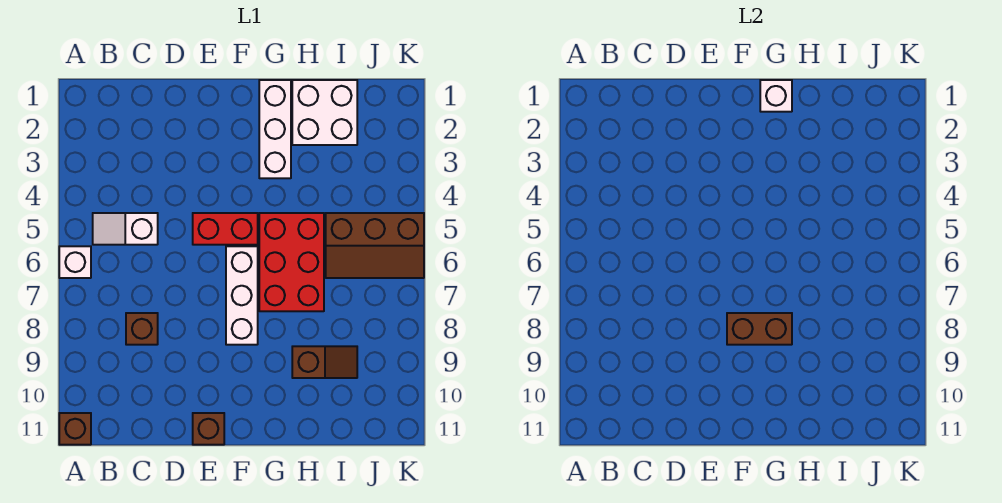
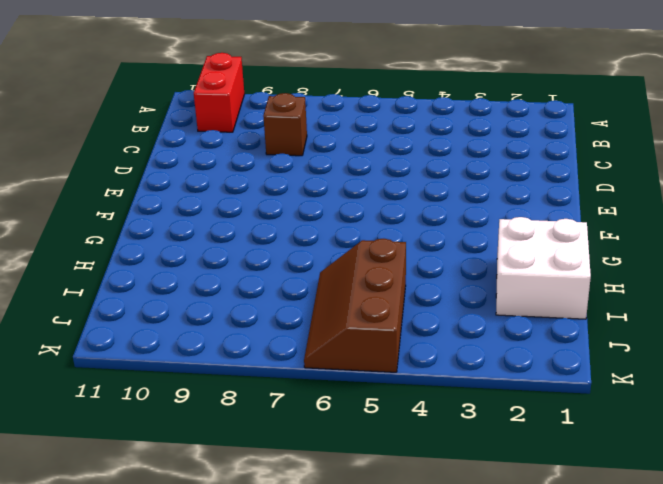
red brick A10:B10 level 1 -> red brick E5:F5 level 1
none -> white brick A6 level 1
none -> brown brick A11 level 1
none -> white slope B5:C5 level 1 top C

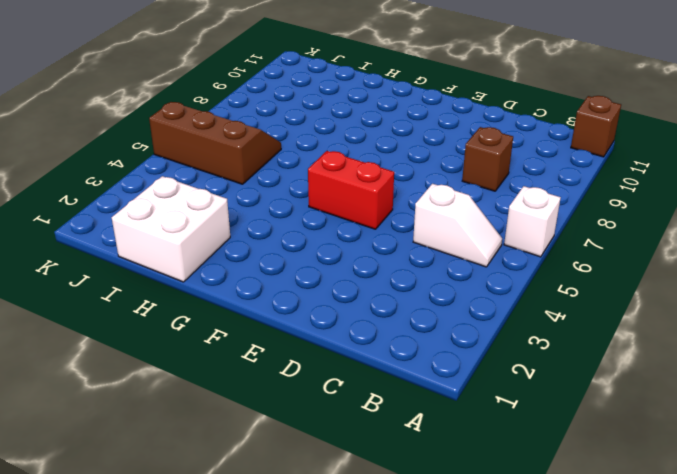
none -> brown brick E11 level 1
none -> white brick F6:F8 level 1
none -> white brick G1:G3 level 1

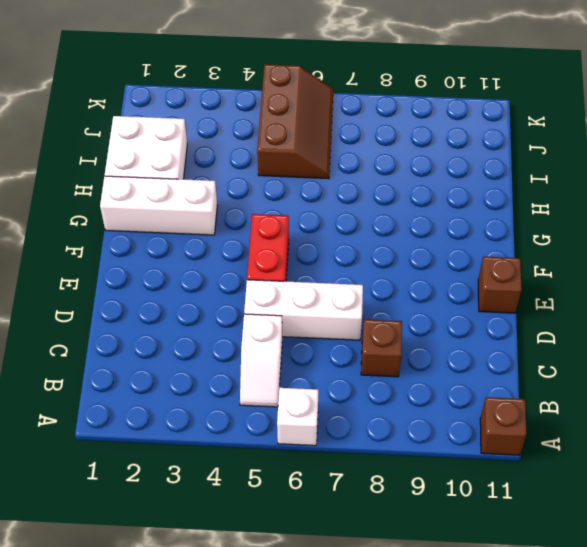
white brick D5:D7 level 1 -> white brick F6:F8 level 1
none -> red brick G5:H7 level 1
none -> brown slope H9:I9 level 1 top H
none -> brown brick F8:G8 level 2

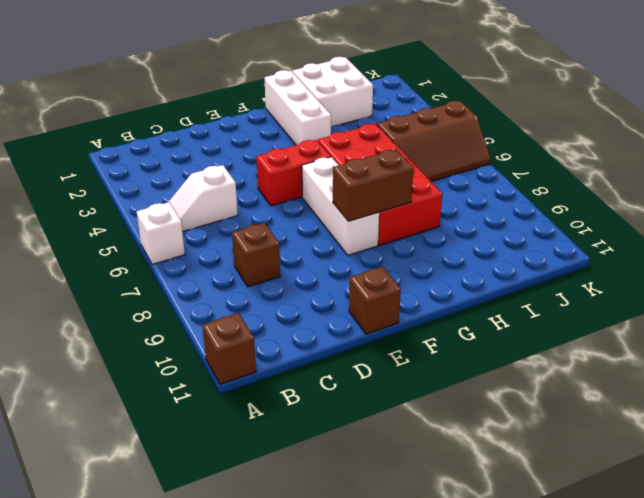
red brick G5:H8 level 1 -> red brick G5:H7 level 1
none -> brown slope H9:I9 level 1 top H
none -> white brick G1 level 2

